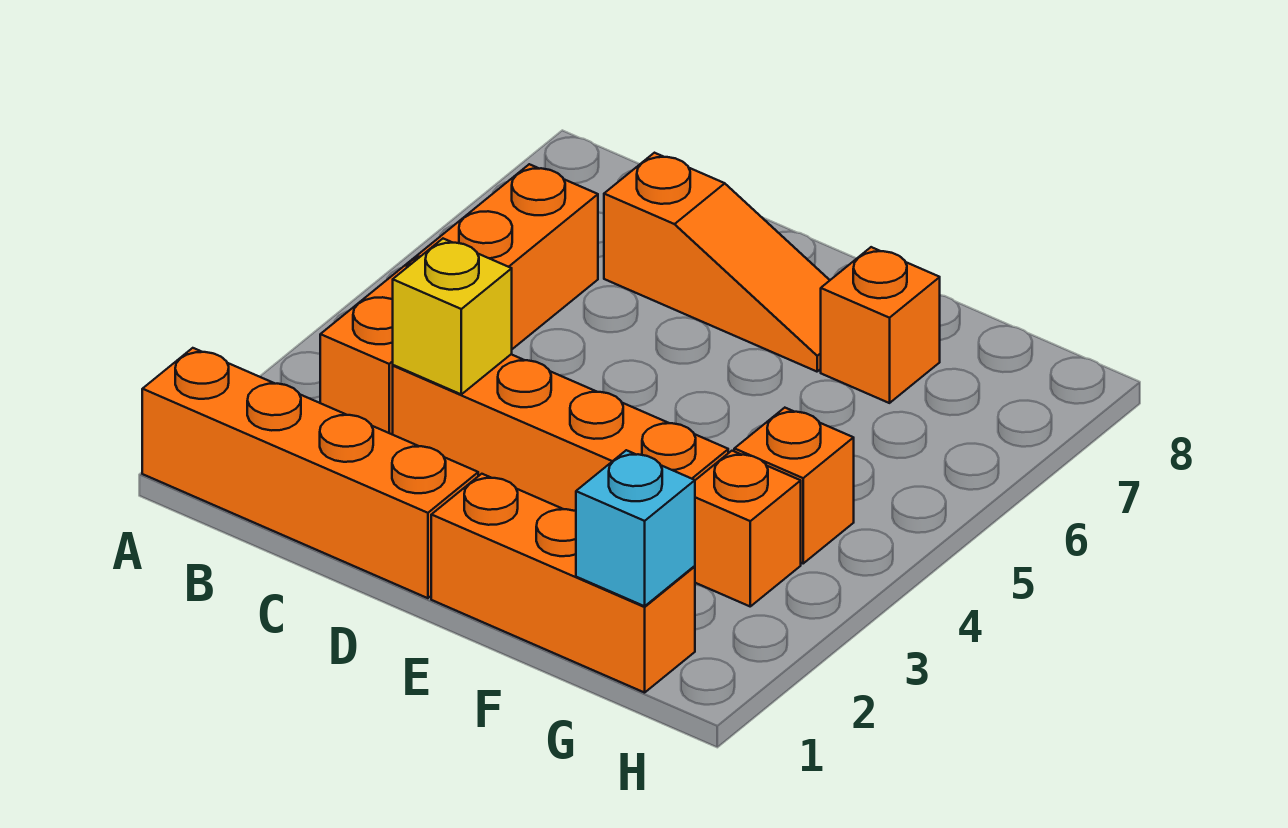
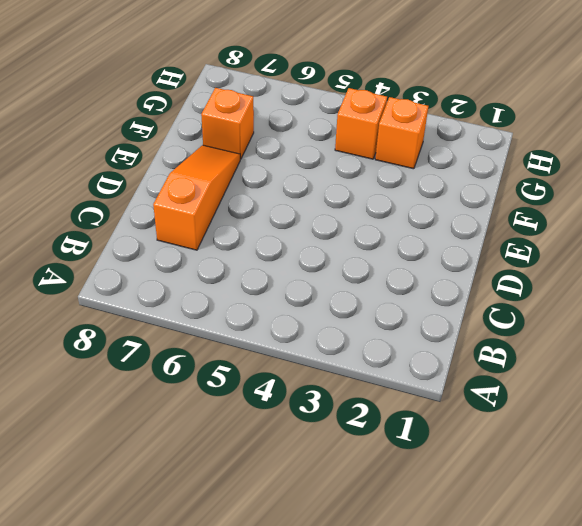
none -> orange brick A1:D1 level 1
none -> orange brick B3:B6 level 1

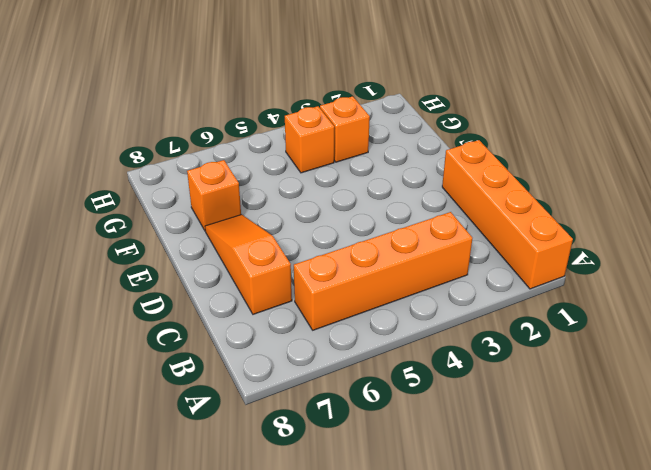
none -> orange brick C3:F3 level 1
none -> orange brick E1:G1 level 1

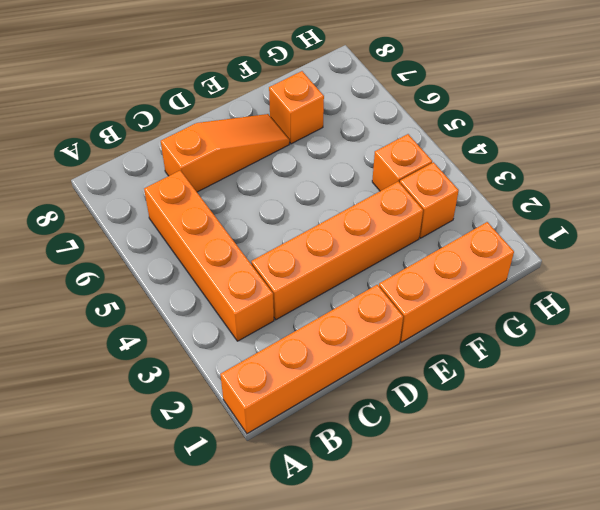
none -> yellow brick C3 level 2
none -> cyan brick G1 level 2

